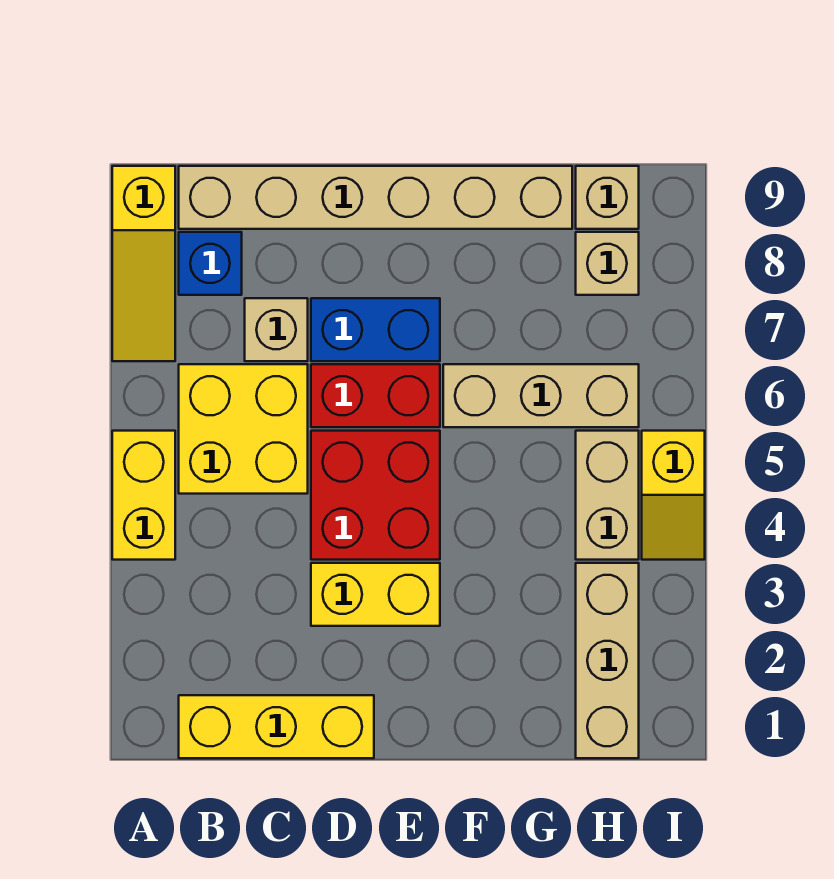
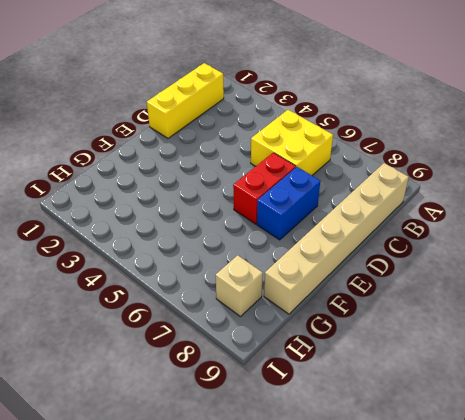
none -> yellow brick A4:A5 level 1
none -> yellow slope A7:A9 level 1 top 9
none -> blue brick B8 level 1

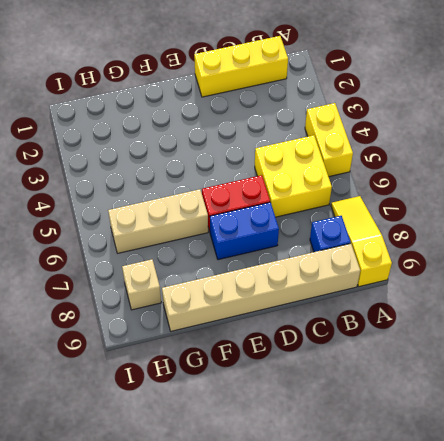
none -> tan brick C7 level 1
none -> yellow brick D3:E3 level 1
none -> red brick D4:E5 level 1

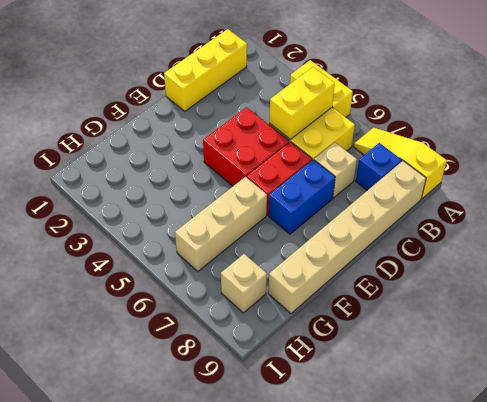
yellow brick B5:C5 level 2 -> yellow brick D3:E3 level 1
none -> tan brick H1:H3 level 1
none -> tan brick H4:H5 level 1
none -> tan brick H9 level 1

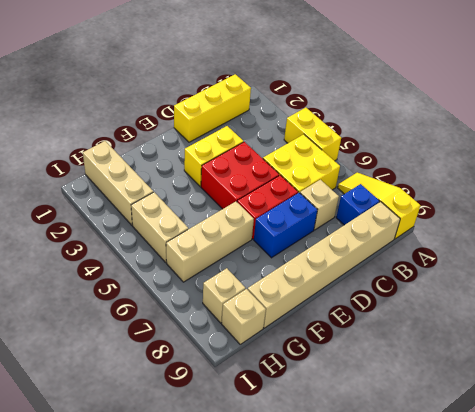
none -> yellow slope I4:I5 level 1 top 5

